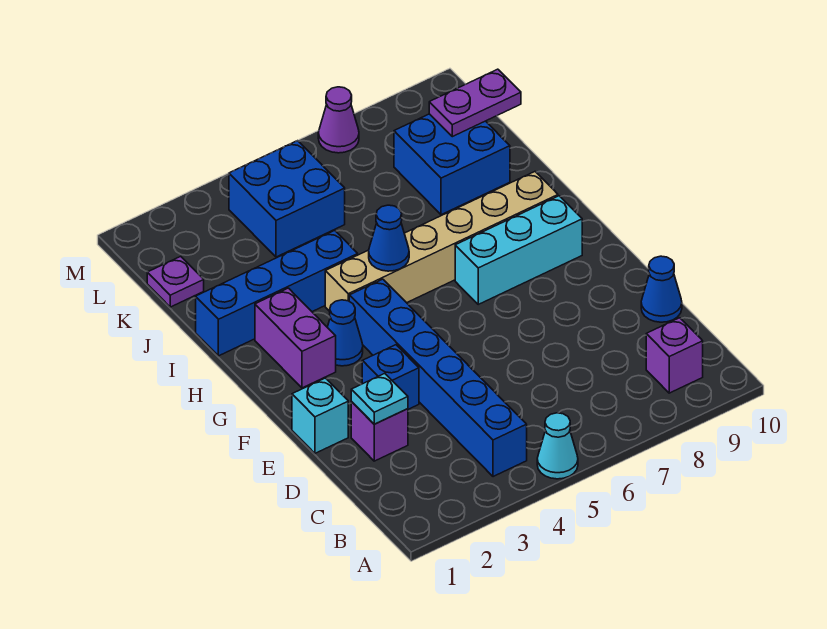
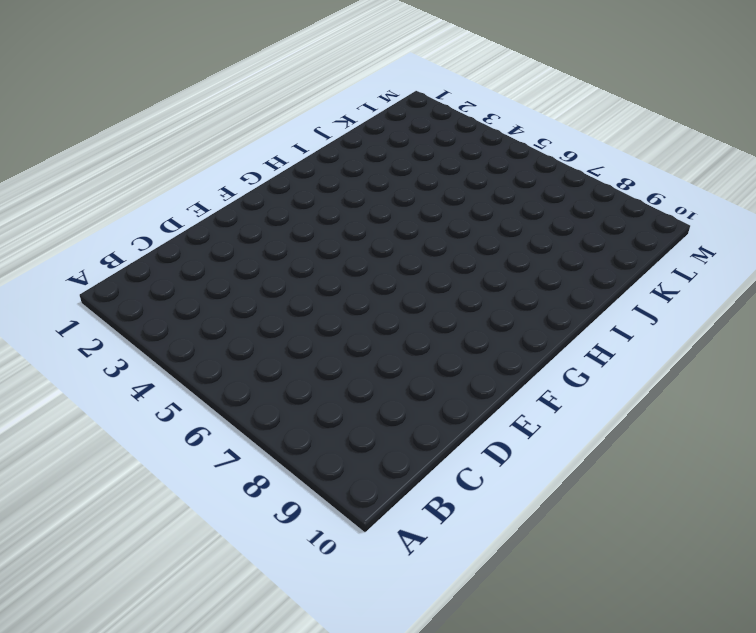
none -> cyan cone A5 level 1
none -> blue brick B4:G4 level 1
none -> purple brick B9 level 1

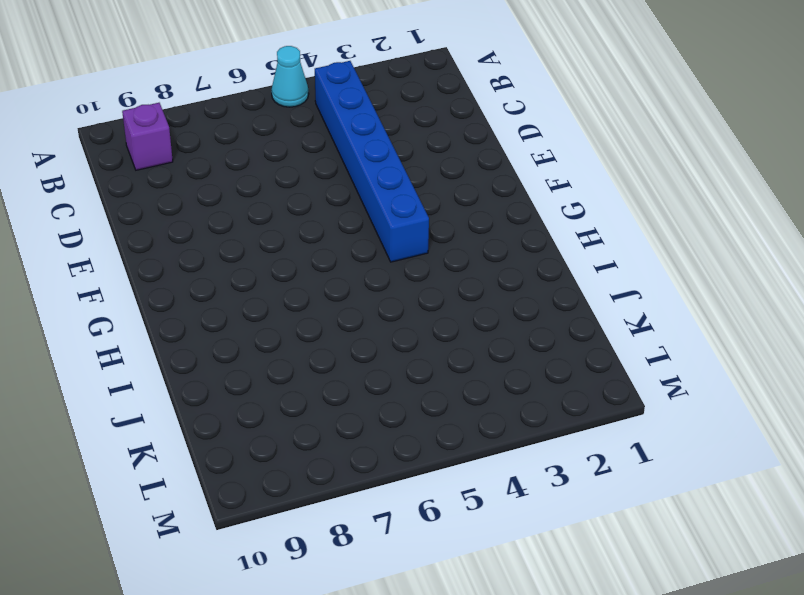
none -> purple brick D2 level 1
none -> blue cone D10 level 1
none -> cyan brick E1 level 1

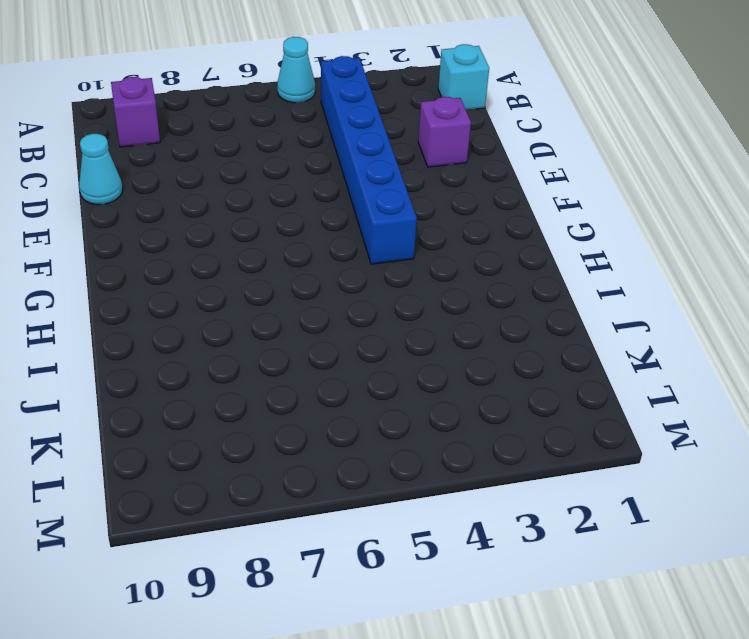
cyan brick B1 level 1 -> cyan brick E1 level 1
cyan cone D10 level 1 -> blue cone D10 level 1
none -> blue brick E3 level 1
none -> purple brick G2:H2 level 1
none -> blue cone G3 level 1

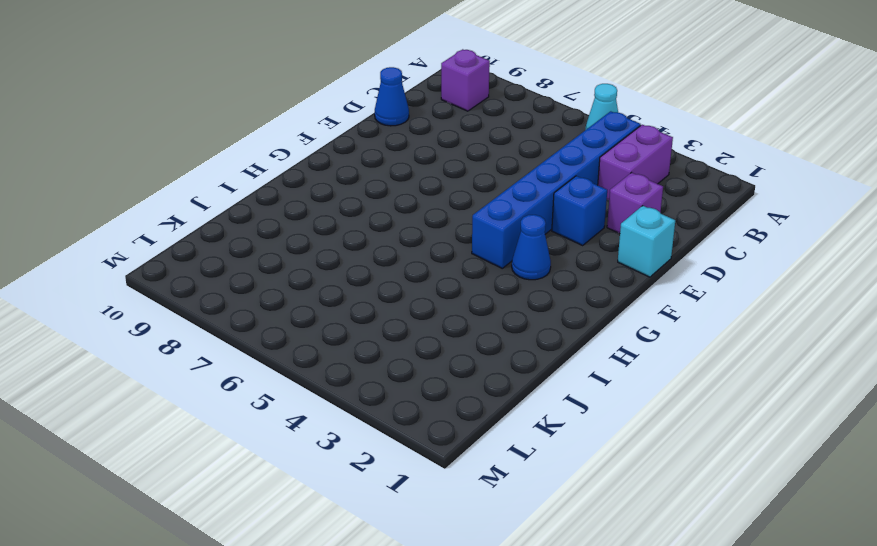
purple brick B3:C3 level 1 -> purple brick G2:H2 level 1
none -> cyan brick G7:G9 level 1
none -> tan brick H4:H9 level 1
none -> blue brick I1:I4 level 1

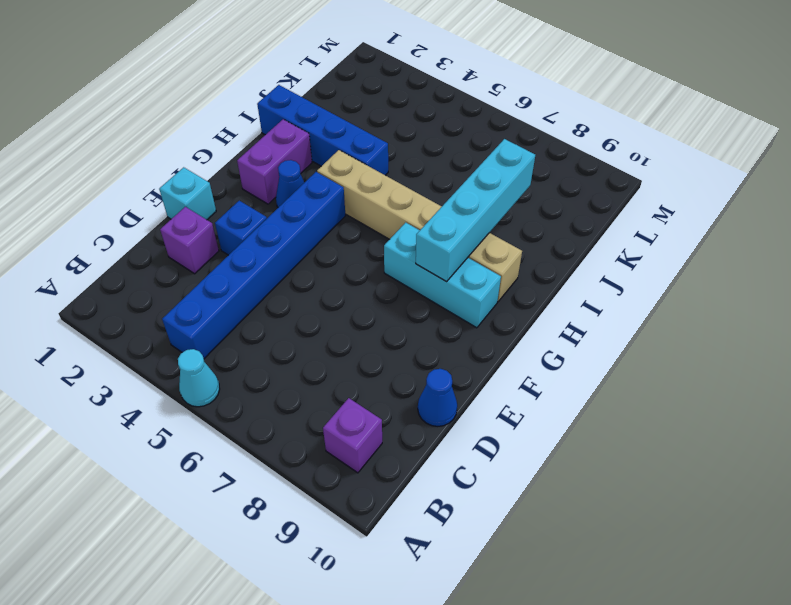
cyan brick G8:J8 level 2 -> none
none -> blue brick J8:K9 level 1
none -> purple plate K1 level 1
none -> blue brick K4:L5 level 1

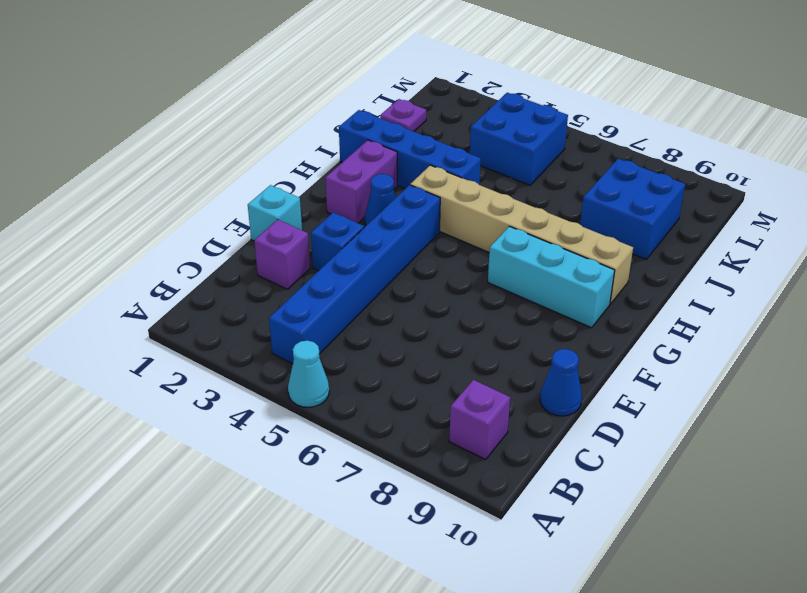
none -> purple cone M7 level 1
none -> cyan plate D2 level 2
none -> blue cone H5 level 2

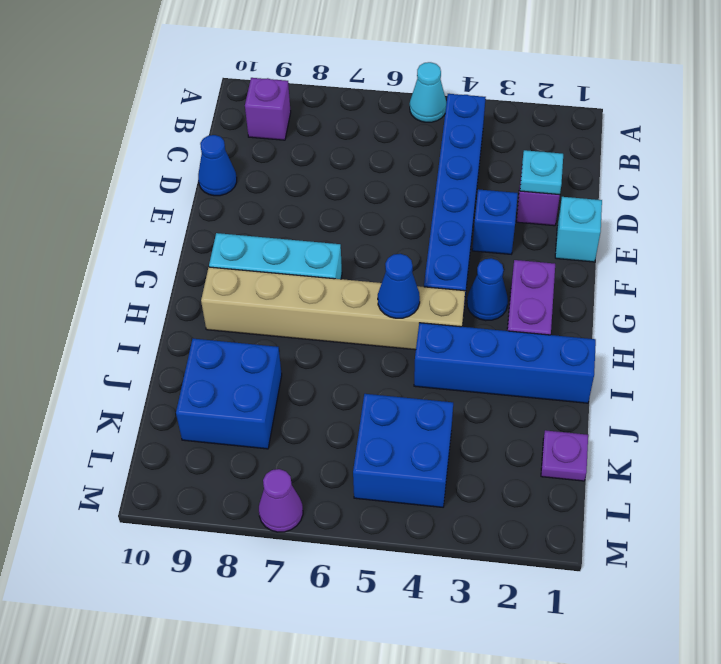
none -> purple plate K9:K10 level 2

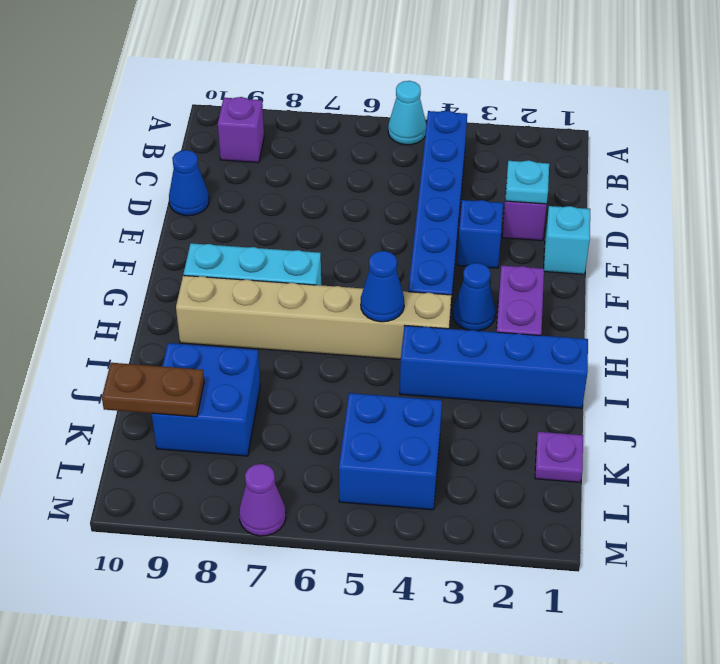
brown plate K9:K10 level 2 -> purple plate K9:K10 level 2

